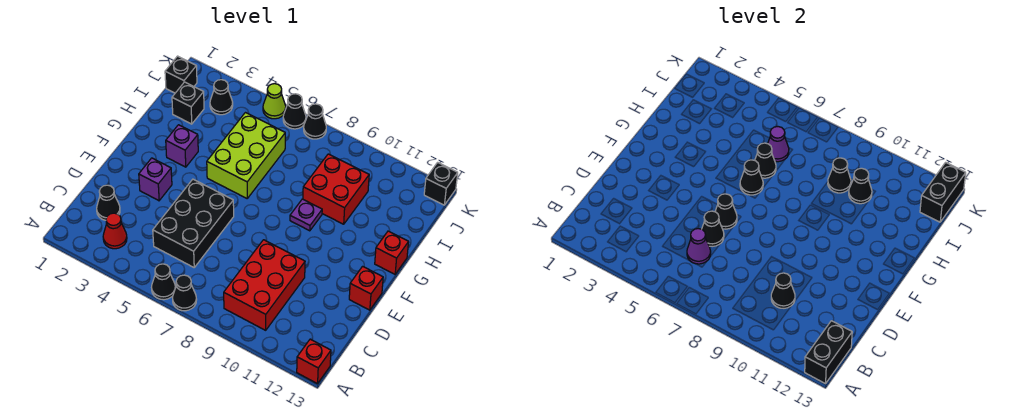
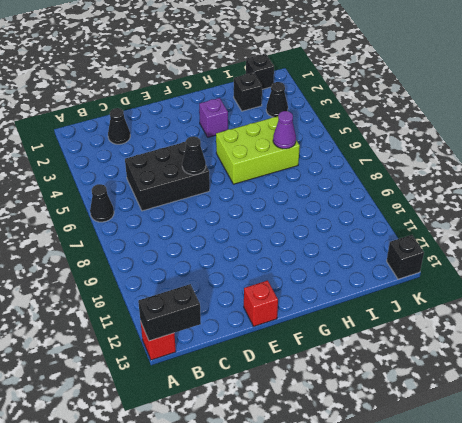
none -> black cone A7 level 1
none -> red cone B3 level 1
none -> red brick B9:D10 level 1
none -> purple brick E3 level 1

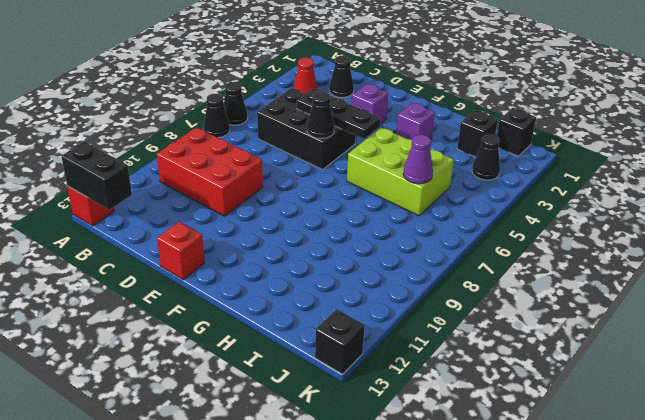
black plate D5:F5 level 2 -> none
none -> purple plate G9 level 1
none -> red brick G13 level 1
none -> red brick H9:I10 level 1
none -> lime cone K5 level 1

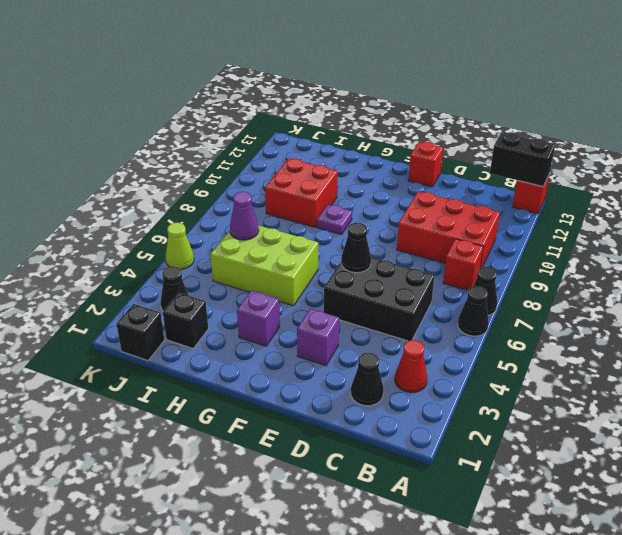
red brick B8 level 1 -> red brick G13 level 1
none -> black cone K6 level 1
none -> black cone K7 level 1
none -> black brick K13 level 1
none -> purple cone C6 level 2

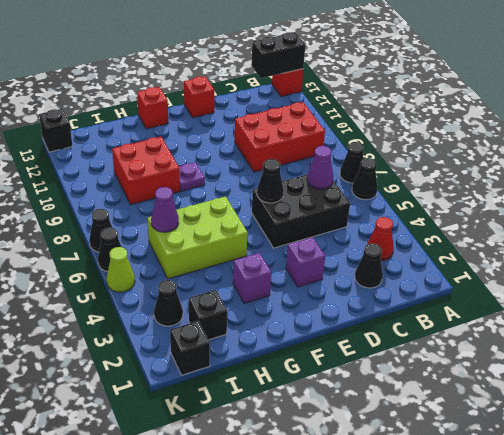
none -> black cone C10 level 2
none -> black cone D6 level 2
none -> black cone G6 level 2
none -> black cone H6 level 2

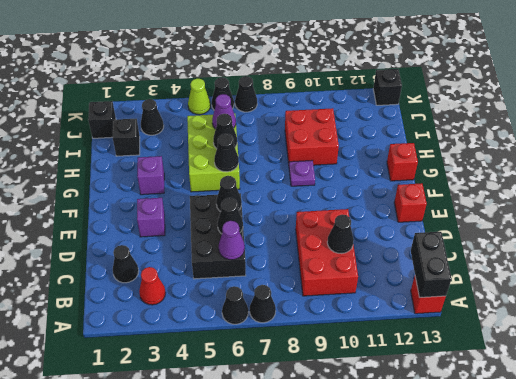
none -> black cone I9 level 2
none -> black cone I10 level 2
none -> black brick J13:K13 level 2

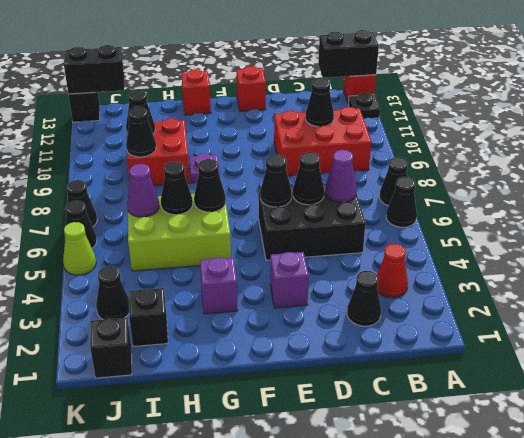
black plate A12 level 1 -> none

